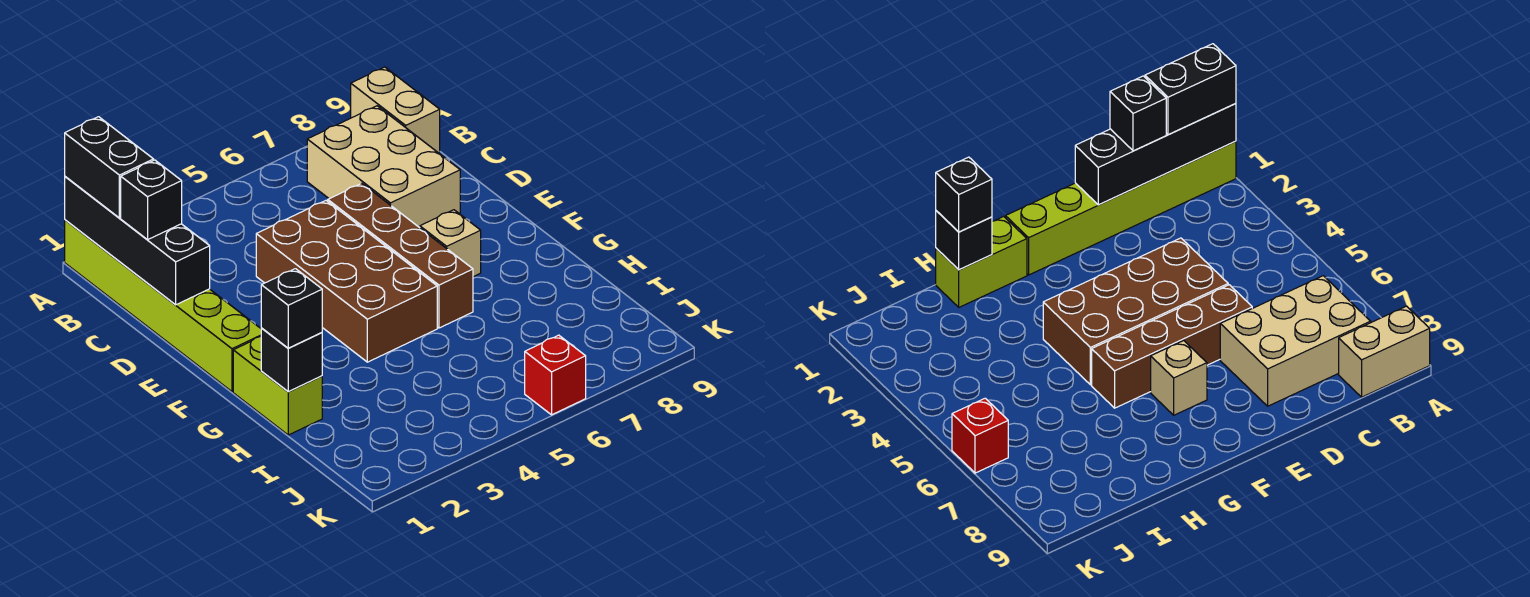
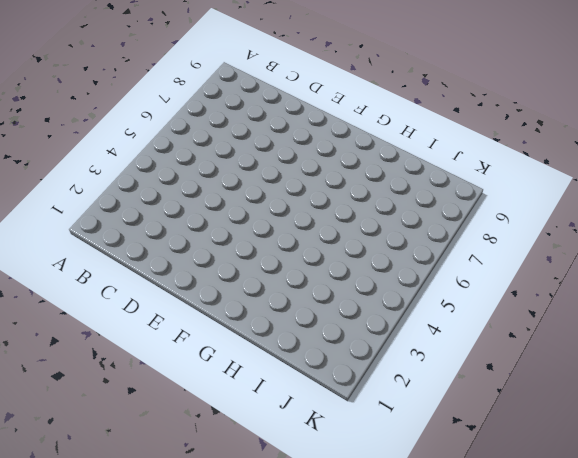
none -> lime brick A1:F1 level 1
none -> tan brick A9:B9 level 1
none -> tan brick B7:D8 level 1

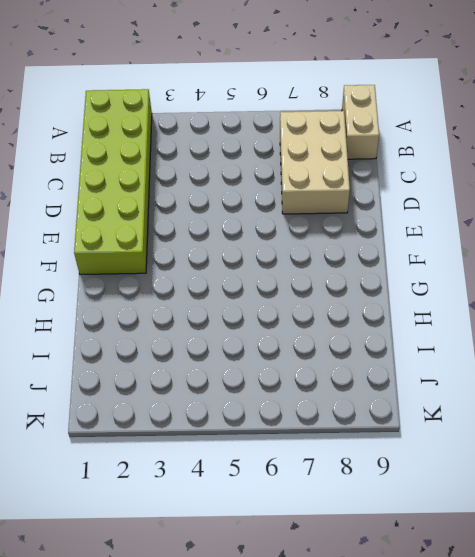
lime brick A1:F2 level 1 -> lime brick A1:F1 level 1
none -> brown brick D4:G5 level 1
none -> brown brick D6:G6 level 1
none -> tan brick F7 level 1

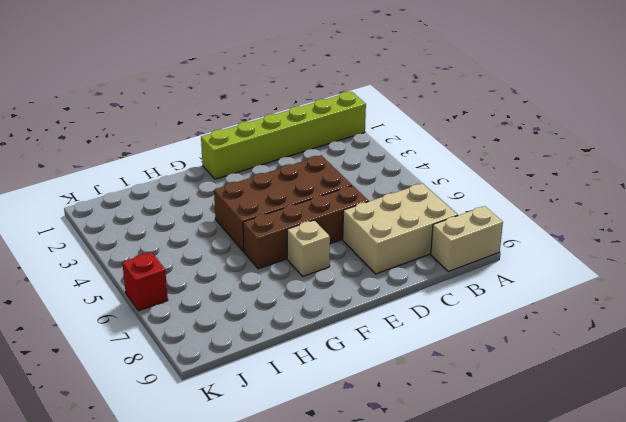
none -> lime brick G1:H1 level 1
none -> black brick A1:D1 level 2
none -> black brick H1 level 2

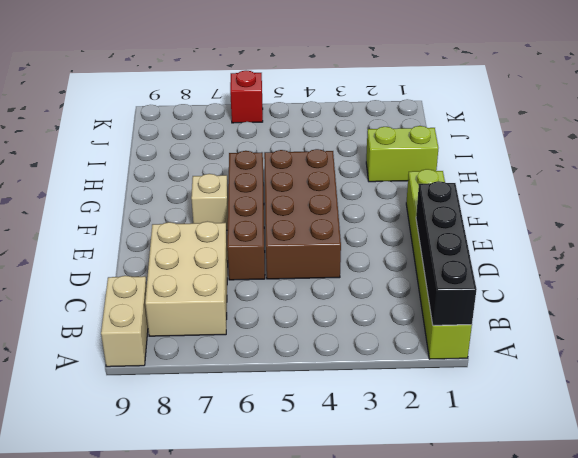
lime brick H1:H2 level 1 -> lime brick G1:H1 level 1
none -> black brick H1 level 2
none -> black brick A1:B1 level 3
none -> black brick C1 level 3

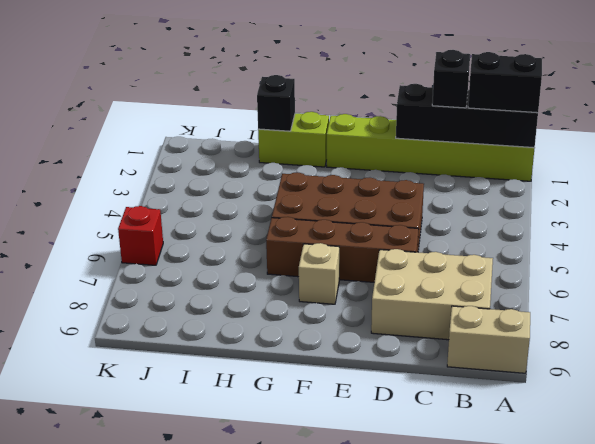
none -> black brick H1 level 3

